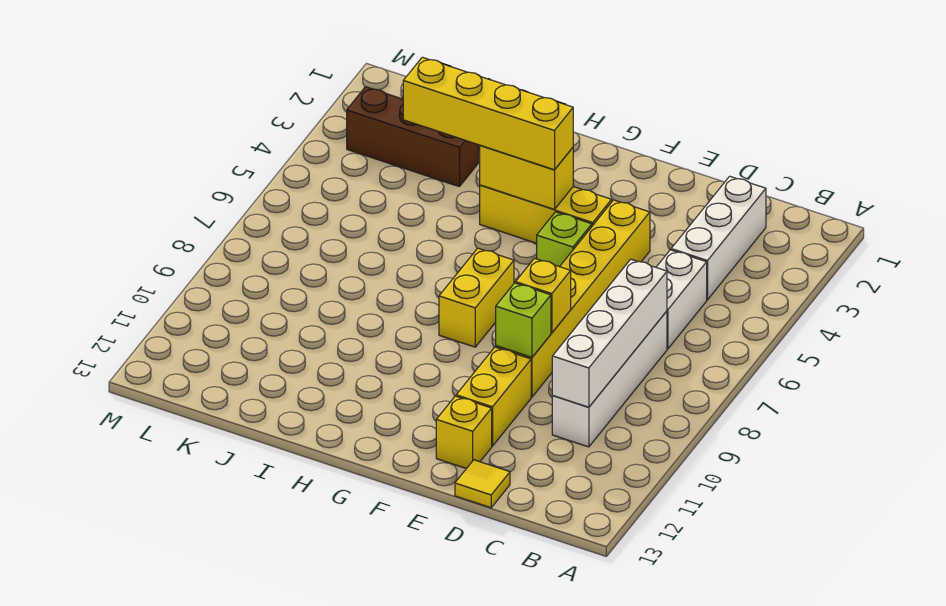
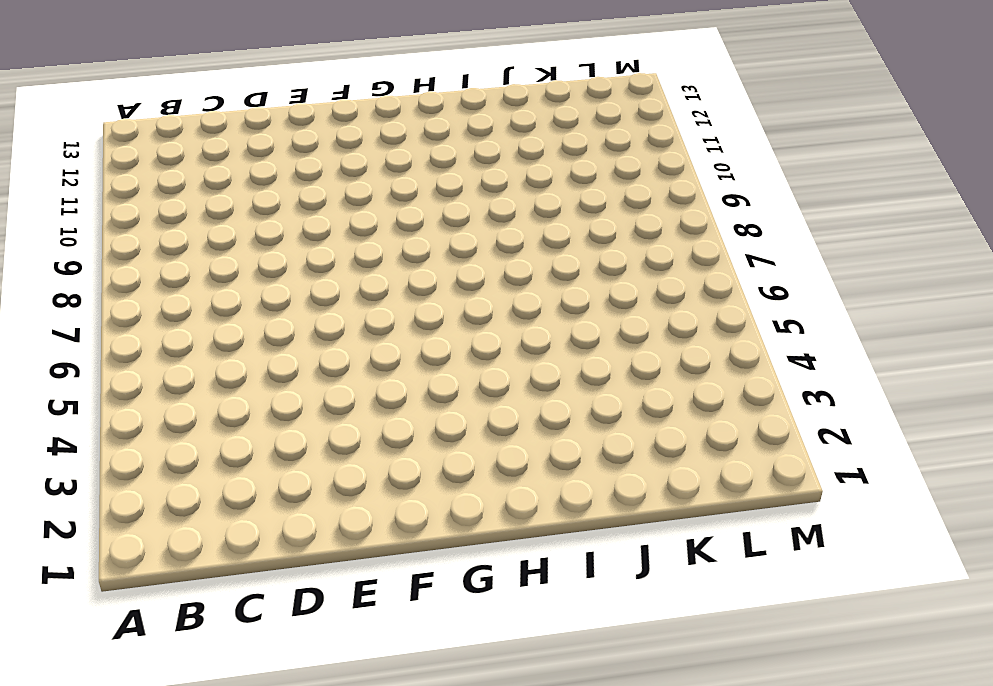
none -> white brick C2:C4 level 1
none -> white brick C5:C6 level 1
none -> white brick C7:C10 level 1

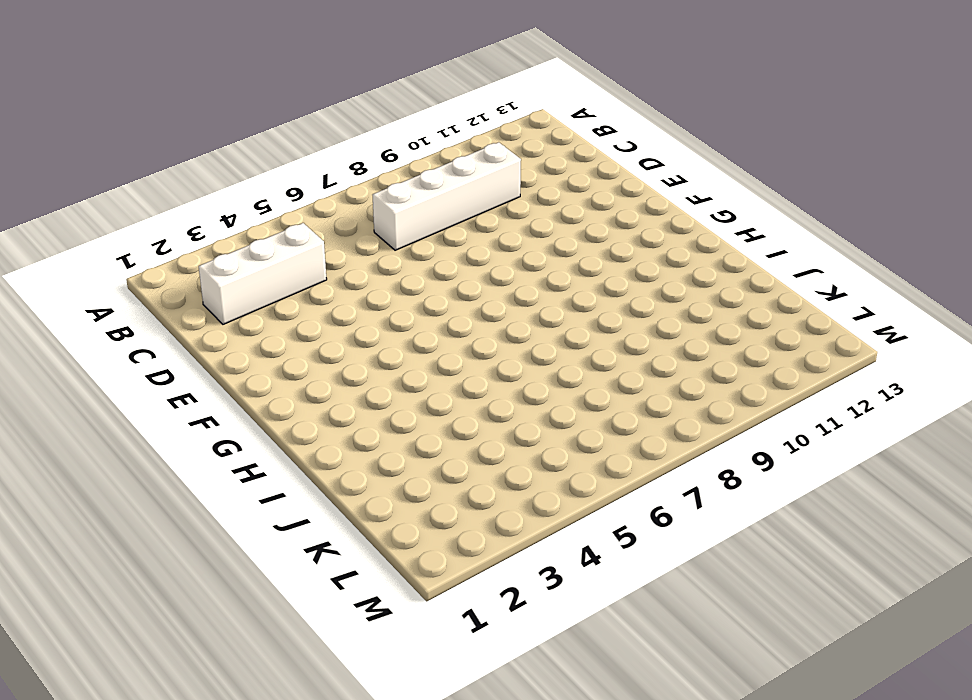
none -> white brick C5:C6 level 1
none -> yellow tile D13 level 1
none -> yellow brick E4:E9 level 1

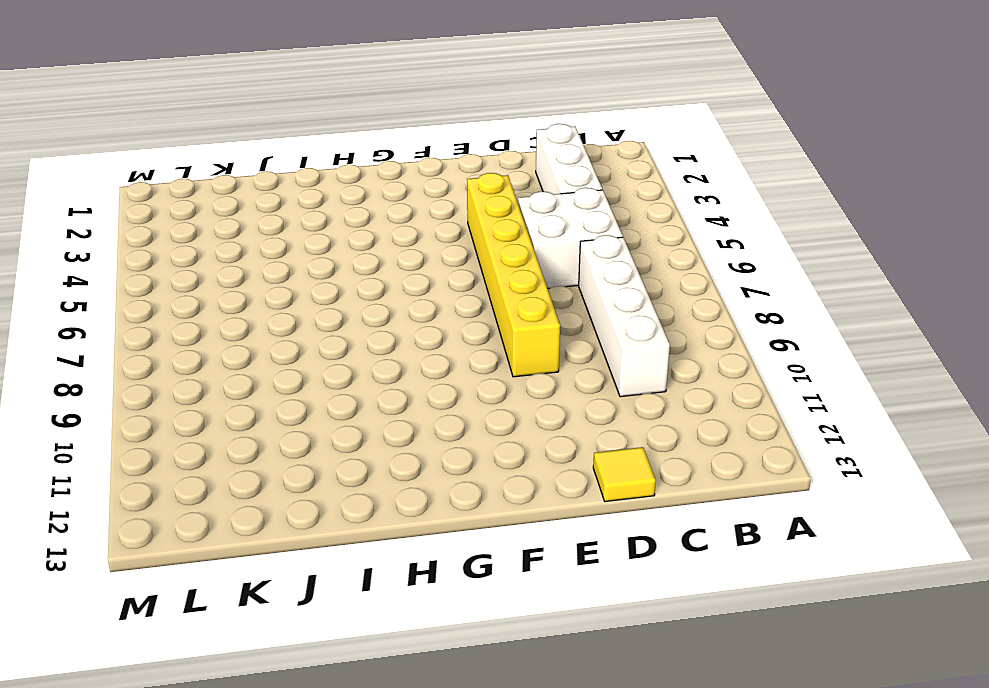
white brick C5:D6 level 1 -> white brick C5:C6 level 1
none -> yellow brick E10:E11 level 1
none -> yellow brick E12 level 1
none -> yellow brick F4:H4 level 1

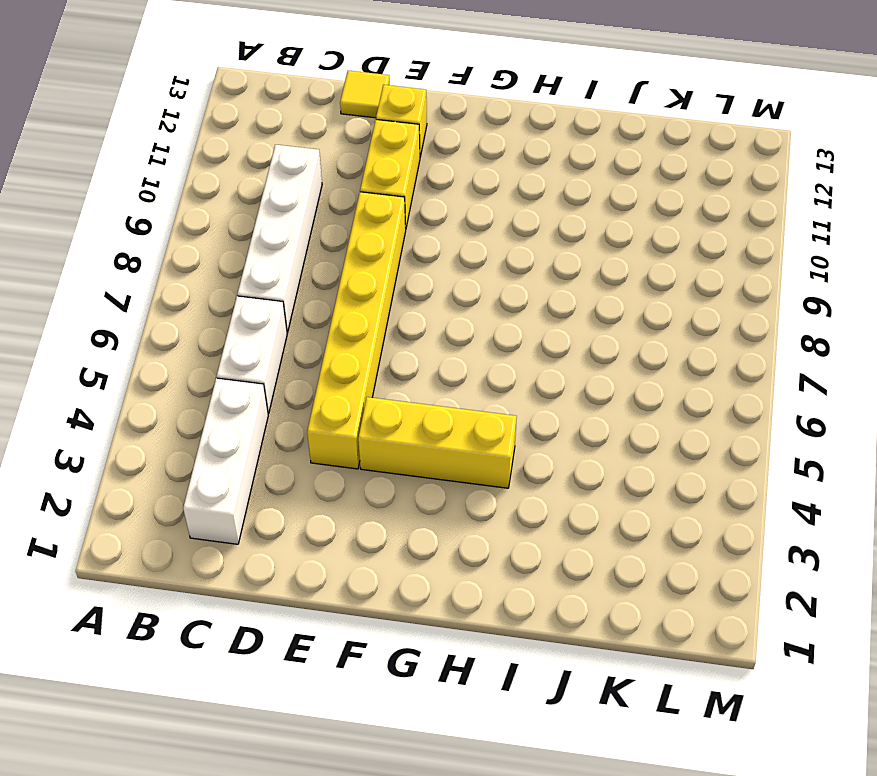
none -> lime brick F5 level 1
none -> yellow brick G7:G8 level 1
none -> brown brick J3:L3 level 1

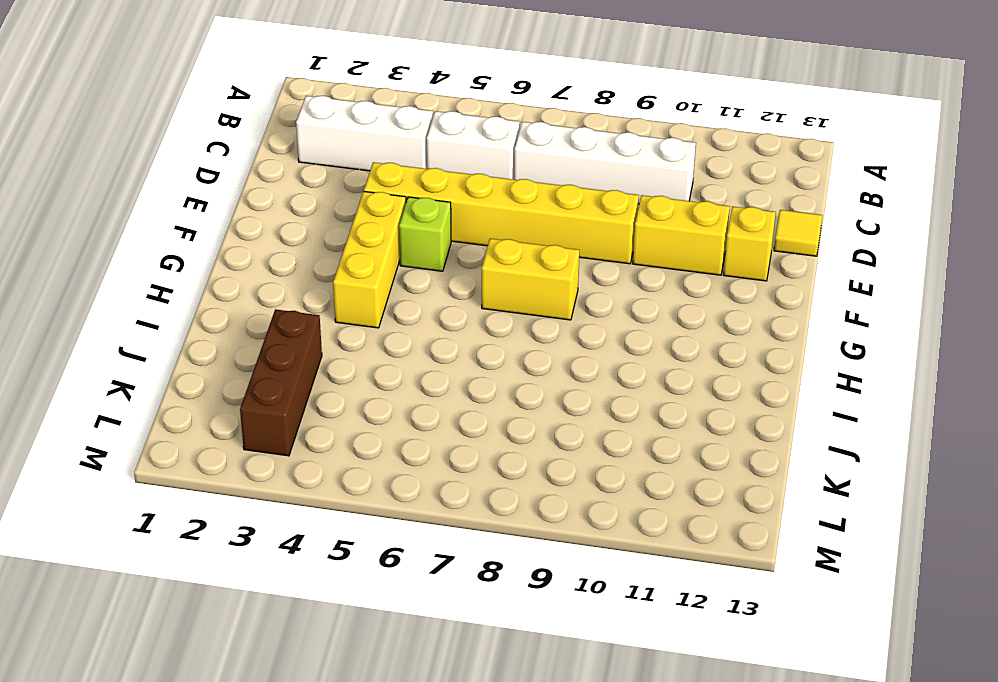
none -> white brick C7:C10 level 2
none -> yellow brick E8 level 2
none -> lime brick E9 level 2

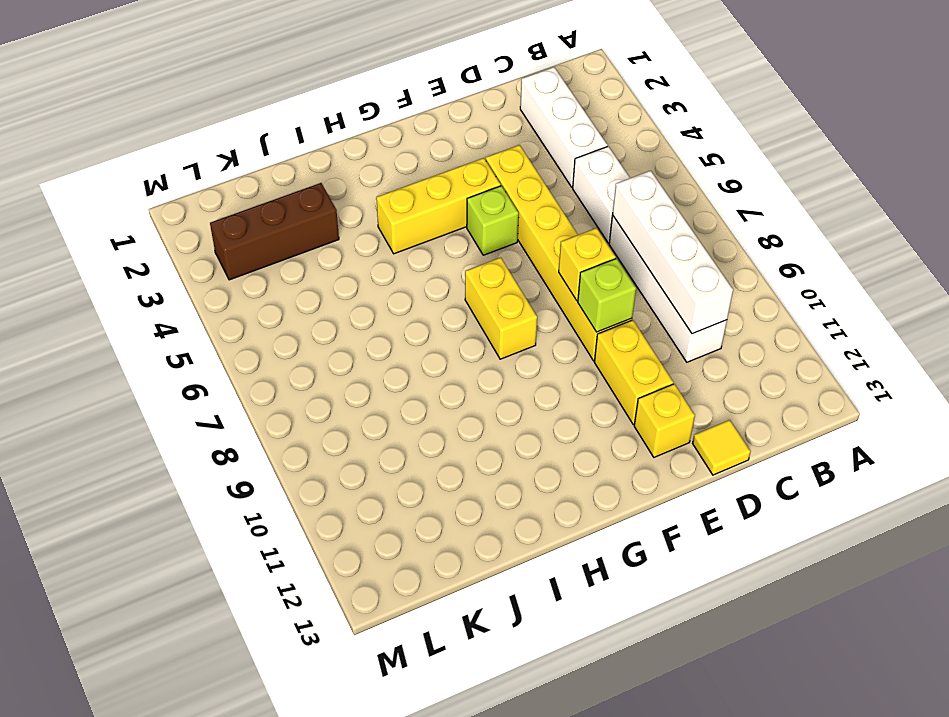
none -> yellow brick G4:H4 level 2
none -> yellow brick G4:J4 level 3

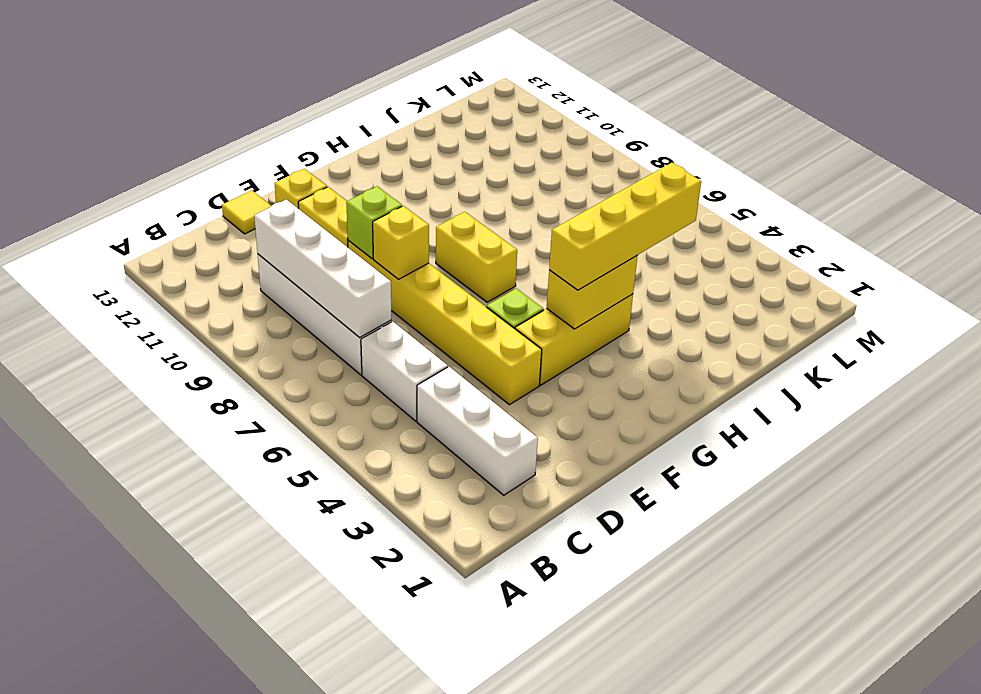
none -> brown brick J3:L3 level 1

